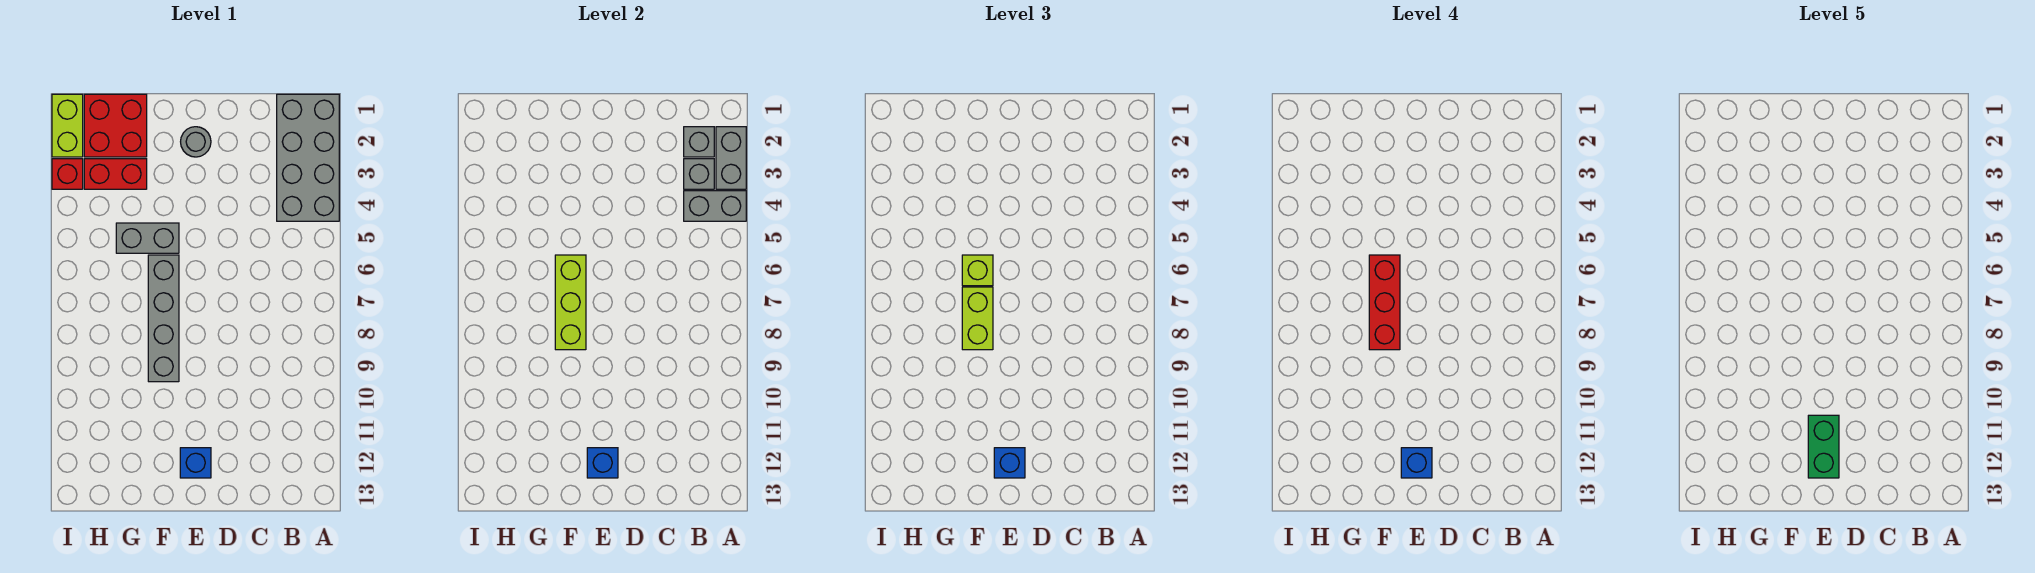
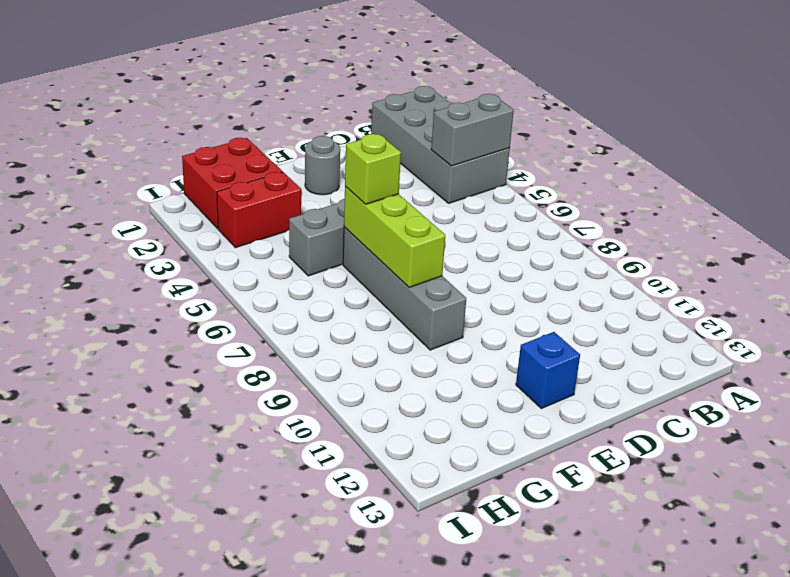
none -> lime brick I1:I2 level 1
none -> red brick I3 level 1
none -> grey brick A2:A3 level 2

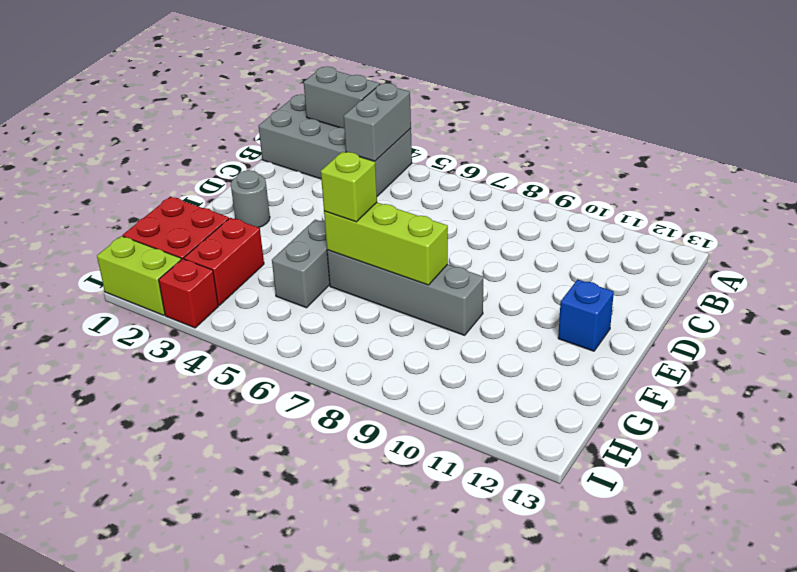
none -> grey brick B2 level 2
none -> grey brick B3 level 2
none -> blue brick E12 level 2

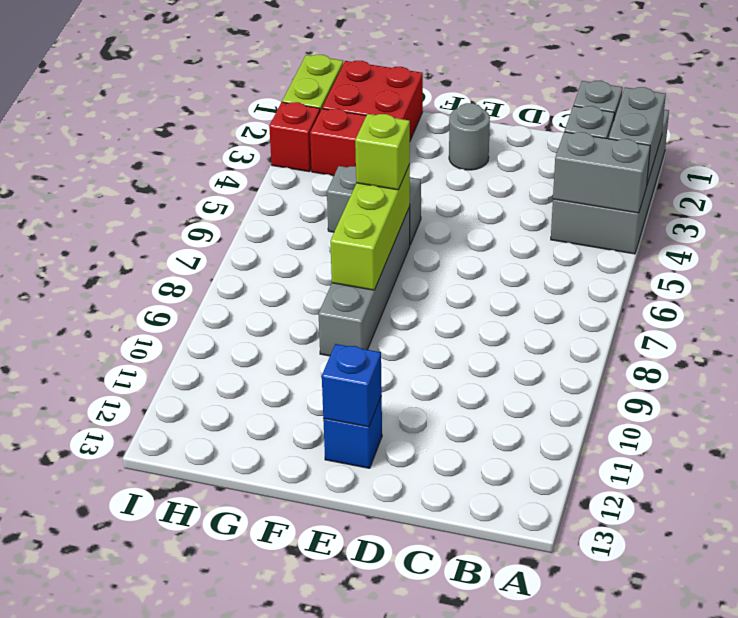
none -> blue brick E12 level 3
none -> lime brick F7:F8 level 3
none -> blue brick E12 level 4

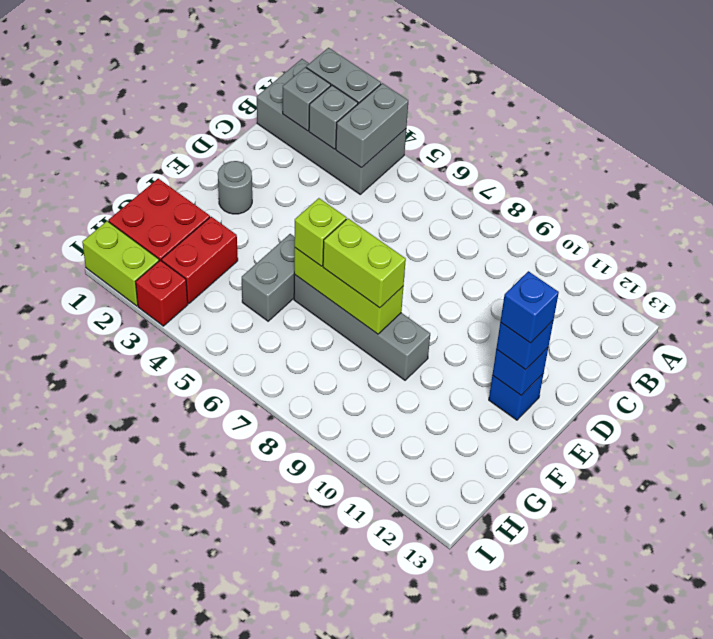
none -> red brick F6:F8 level 4
none -> green brick E11:E12 level 5

